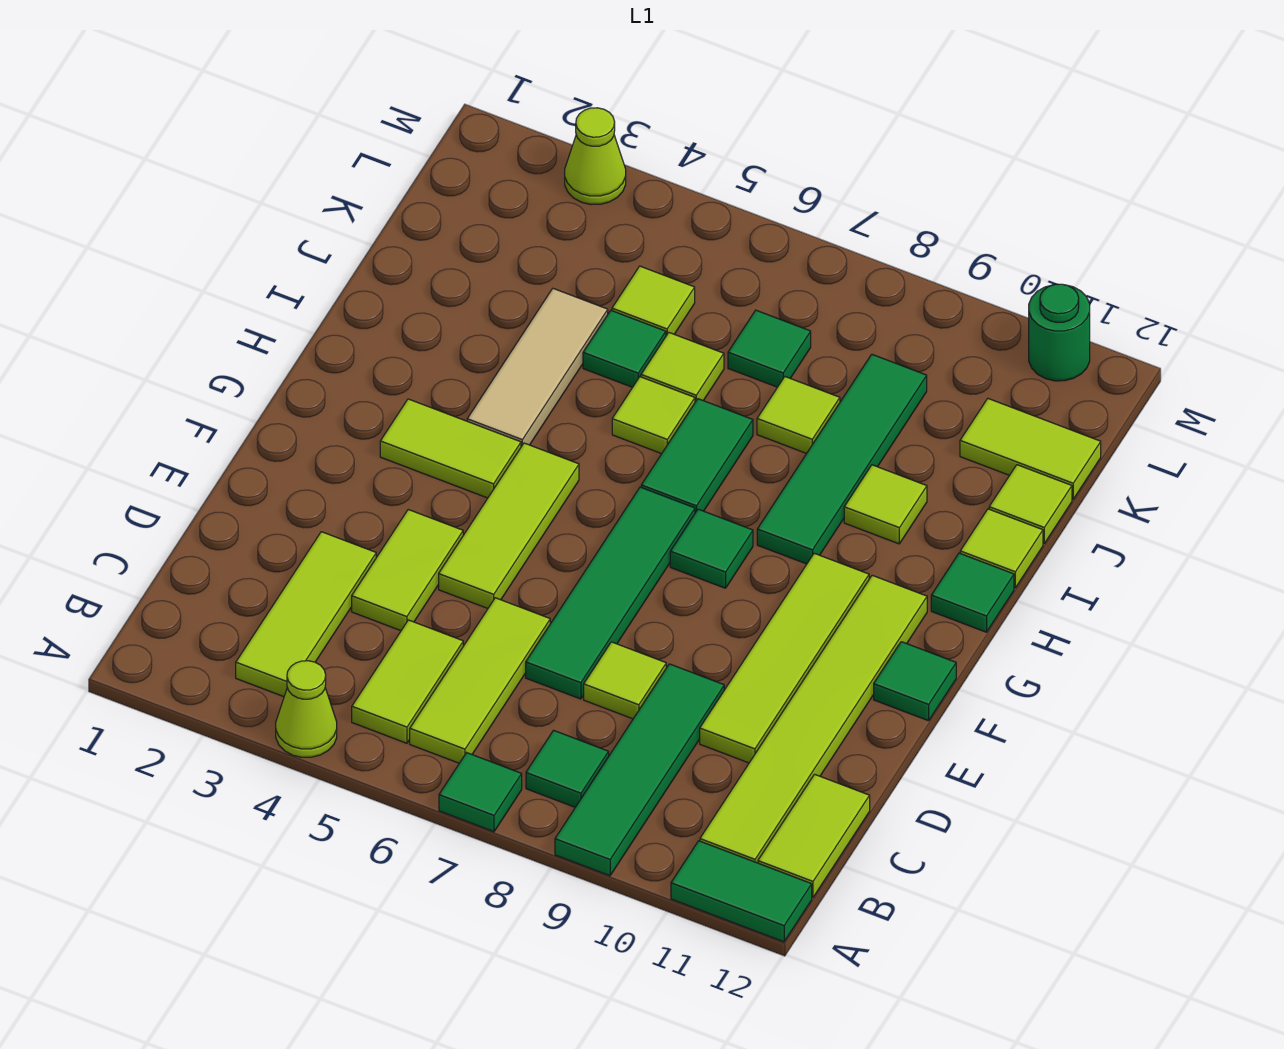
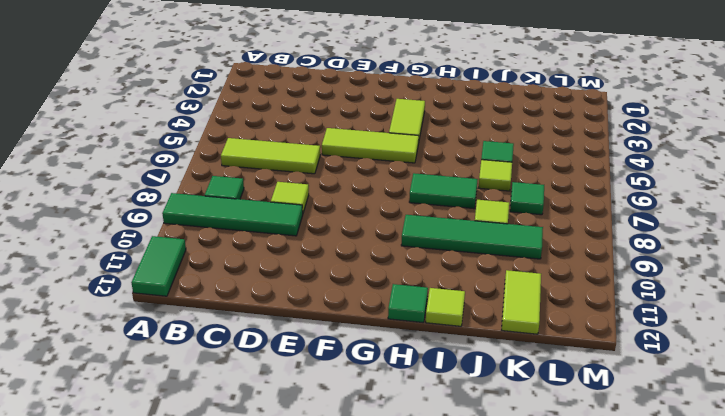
none -> lime cone A4 level 1
none -> green tile A7 level 1
none -> lime tile B3:D3 level 1
none -> lime tile B5:C5 level 1

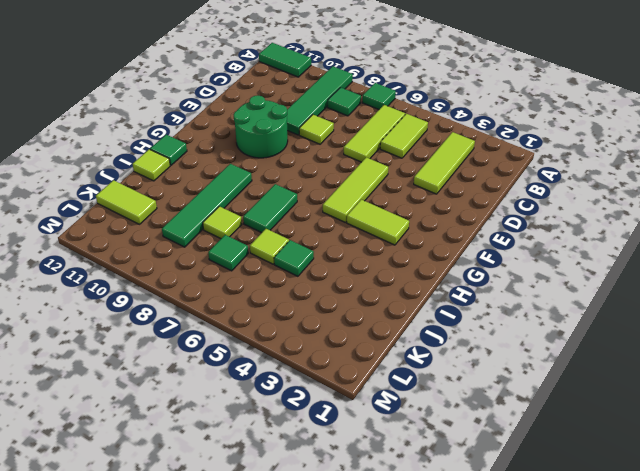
green round brick E9:F10 level 1 -> lime tile D10:G10 level 1
none -> lime cone A4 level 1
none -> lime tile B11:G11 level 1
none -> lime tile B12:C12 level 1
none -> lime tile D4:E4 level 1

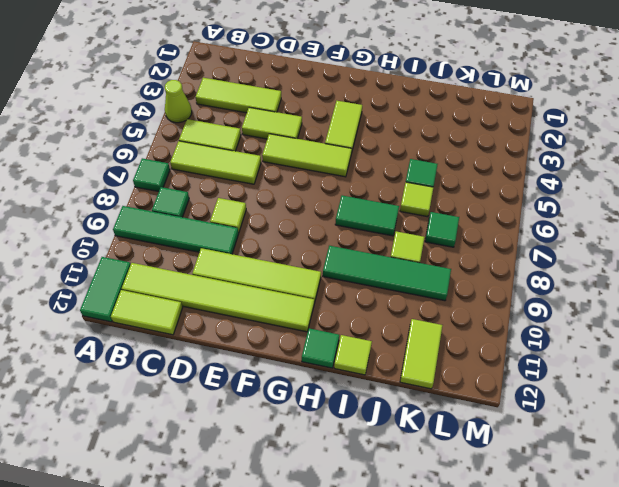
none -> green tile D7:G7 level 1
none -> green tile F12 level 1
none -> green tile G8 level 1
none -> tan tile H4:J4 level 1

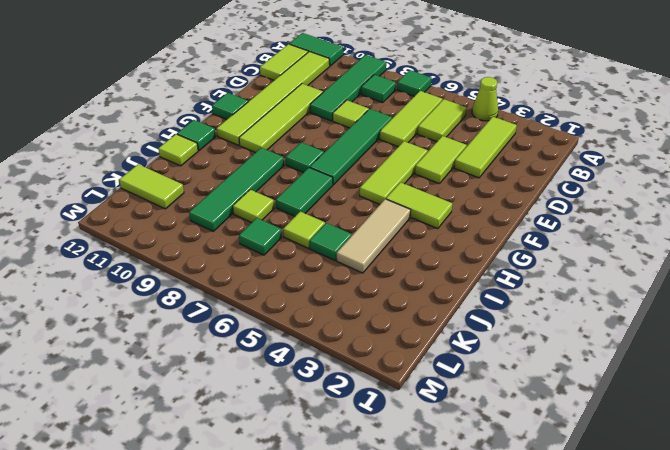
none -> lime tile I6 level 1
none -> lime tile I10 level 1
none -> lime tile J12 level 1
none -> lime tile K5 level 1

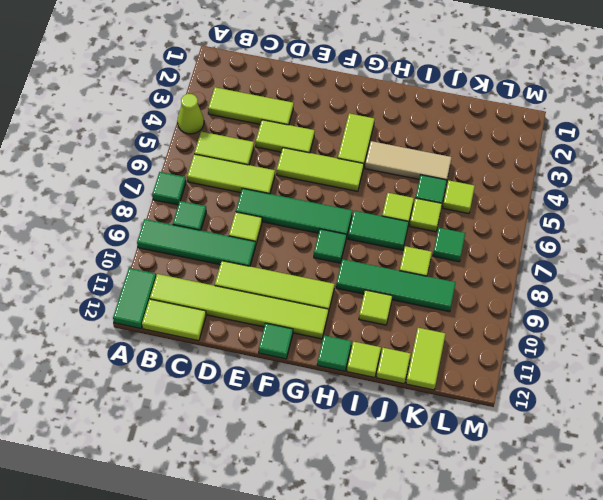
none -> lime cone M3 level 1
none -> green round brick M11 level 1

